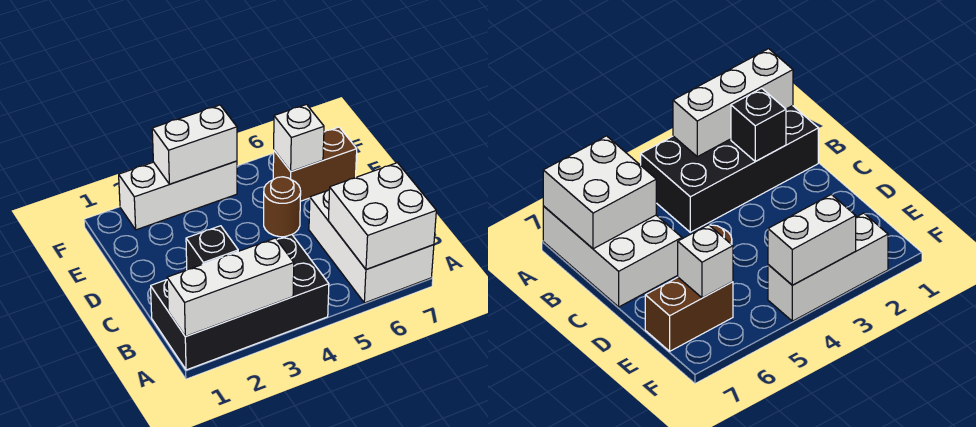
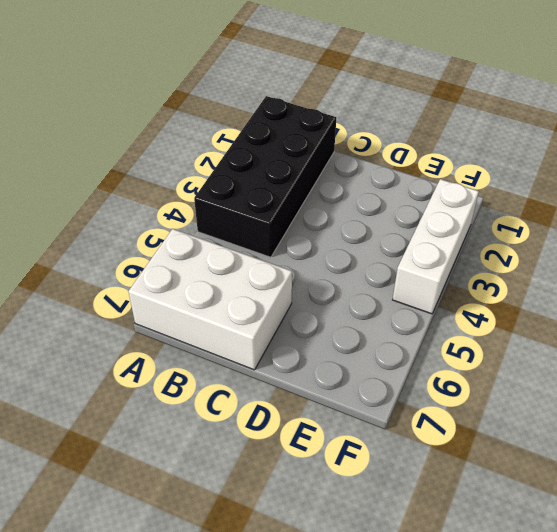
none -> brown round brick D5 level 1
none -> brown brick E6:E7 level 1

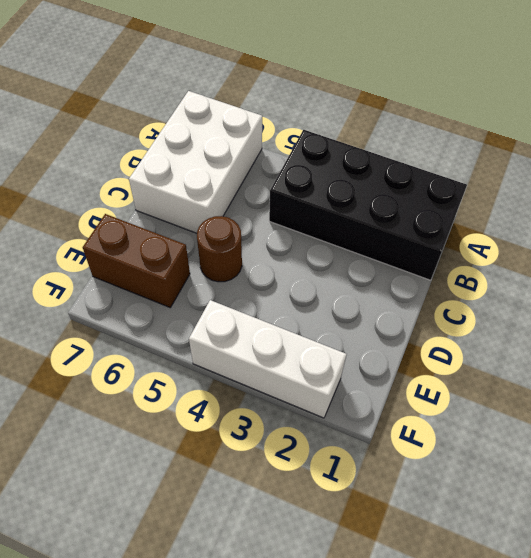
none -> white brick A1:A3 level 2
none -> white brick A6:B7 level 2

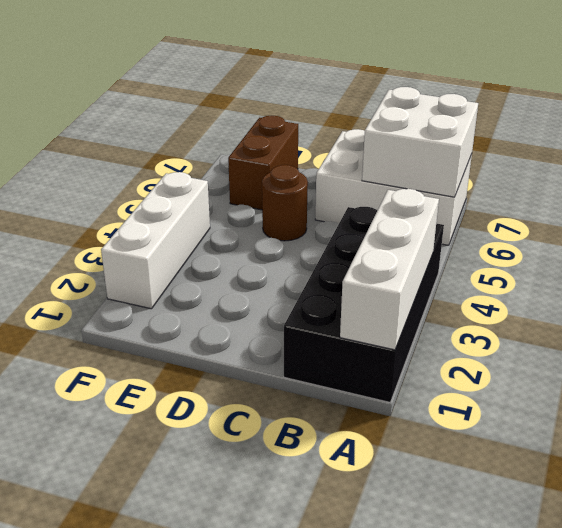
none -> black brick B2 level 2
none -> white brick E6 level 2

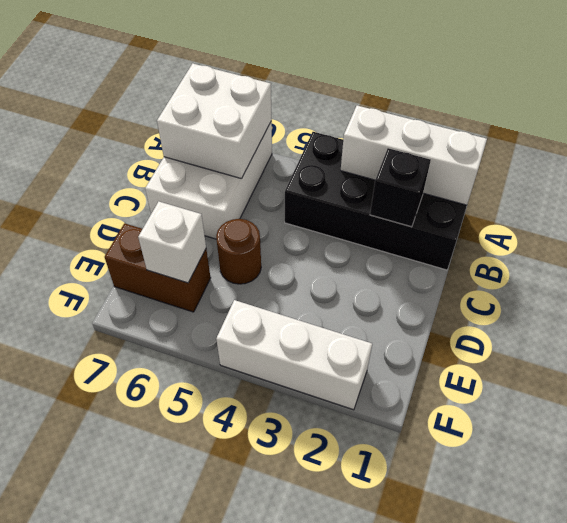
none -> white brick F3:F4 level 2

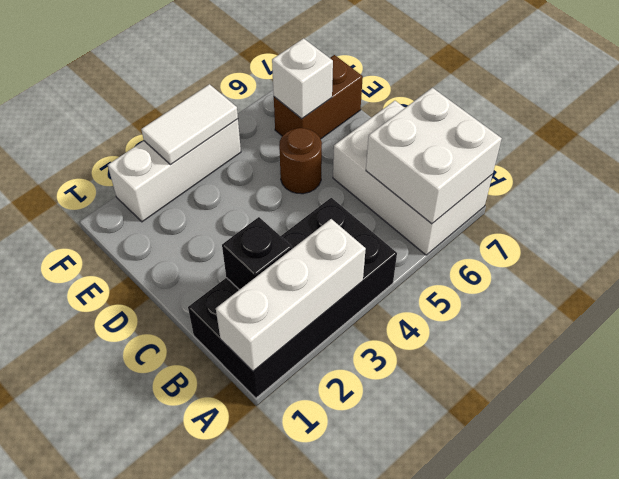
white tile F3:F4 level 2 -> white brick F3:F4 level 2

